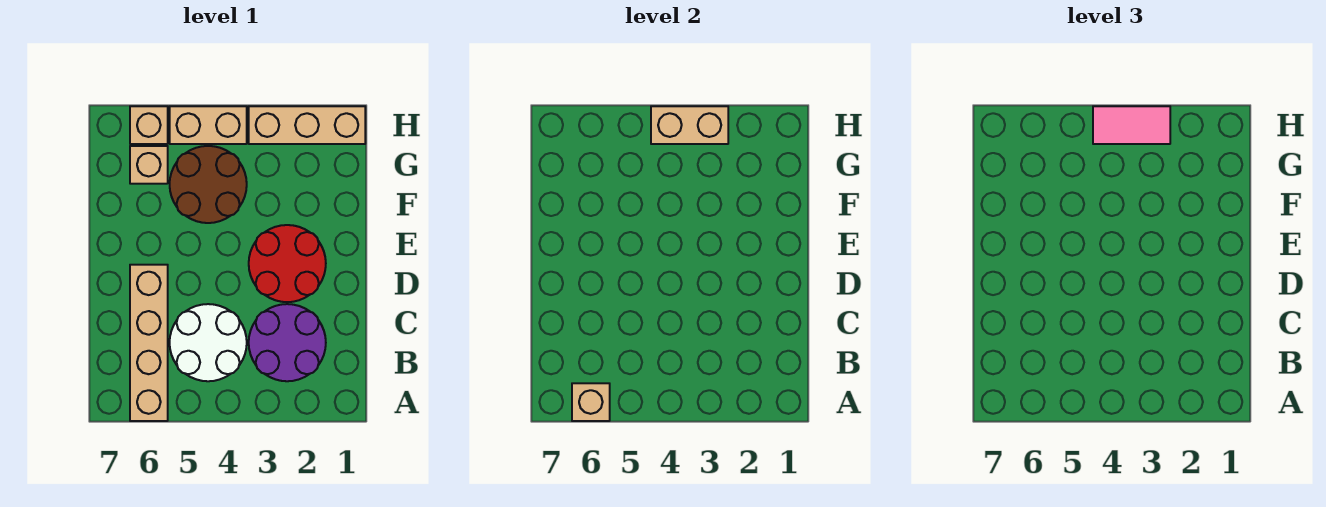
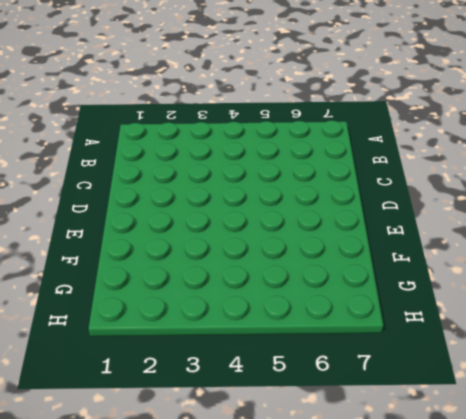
none -> tan brick A6:D6 level 1
none -> purple round brick B2:C3 level 1
none -> white round brick B4:C5 level 1

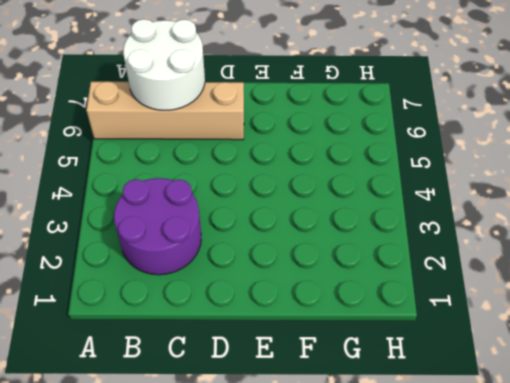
white round brick B6:C7 level 2 -> white round brick B4:C5 level 1
none -> red round brick D2:E3 level 1
none -> brown round brick F4:G5 level 1
none -> tan brick G6 level 1

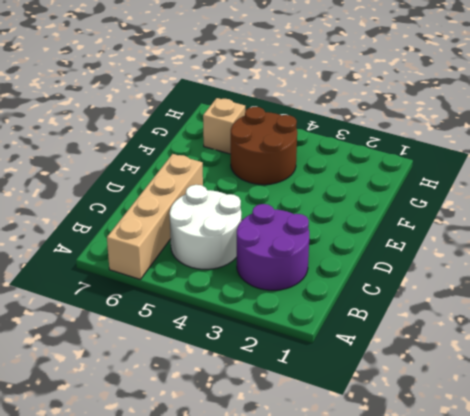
none -> red round brick D2:E3 level 1
none -> tan brick H1:H3 level 1
none -> tan brick H4:H5 level 1

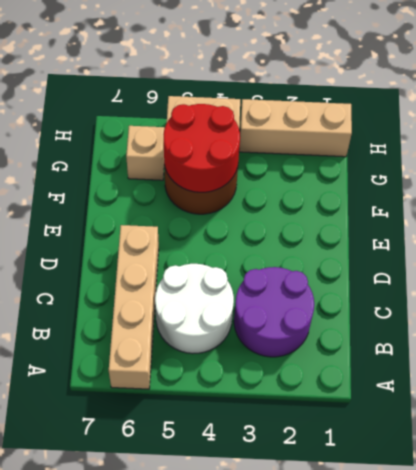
red round brick F4:G5 level 2 -> red round brick D2:E3 level 1
none -> tan brick H6 level 1
none -> tan brick A6 level 2
none -> tan brick H3:H4 level 2

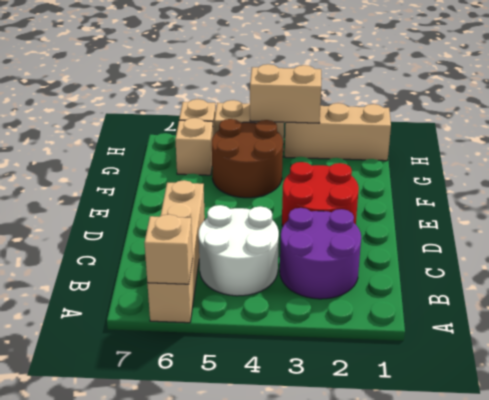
none -> pink tile H3:H4 level 3

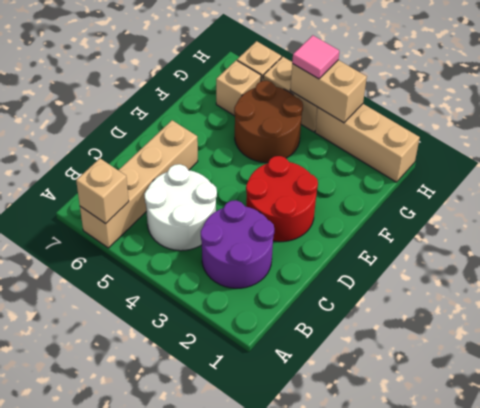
pink tile H4 level 3 -> pink tile H3:H4 level 3

